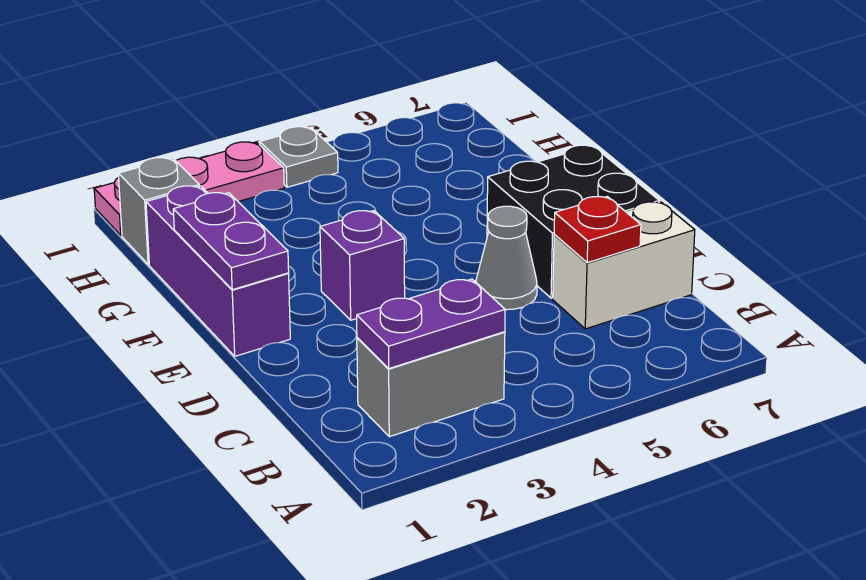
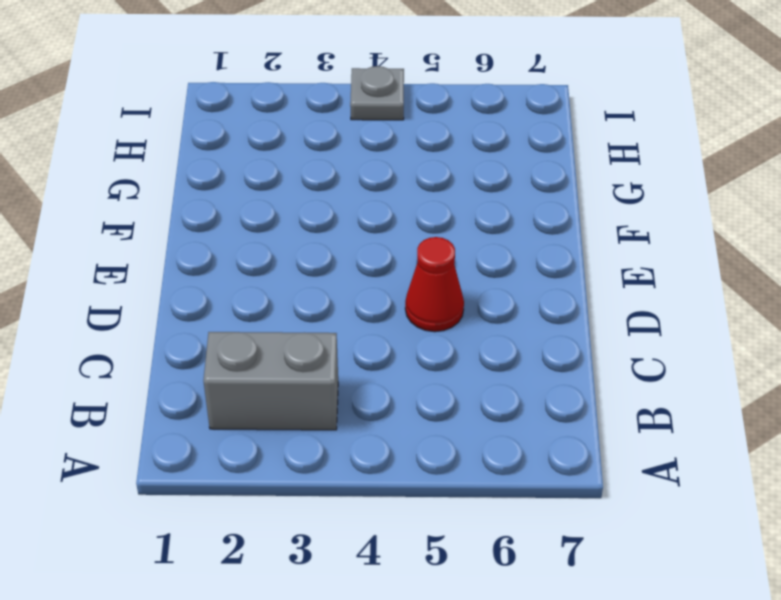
red cone D5 level 1 -> grey cone D5 level 1
none -> white brick C6:C7 level 1
none -> black brick D6:E7 level 1
none -> purple brick E1:G1 level 1

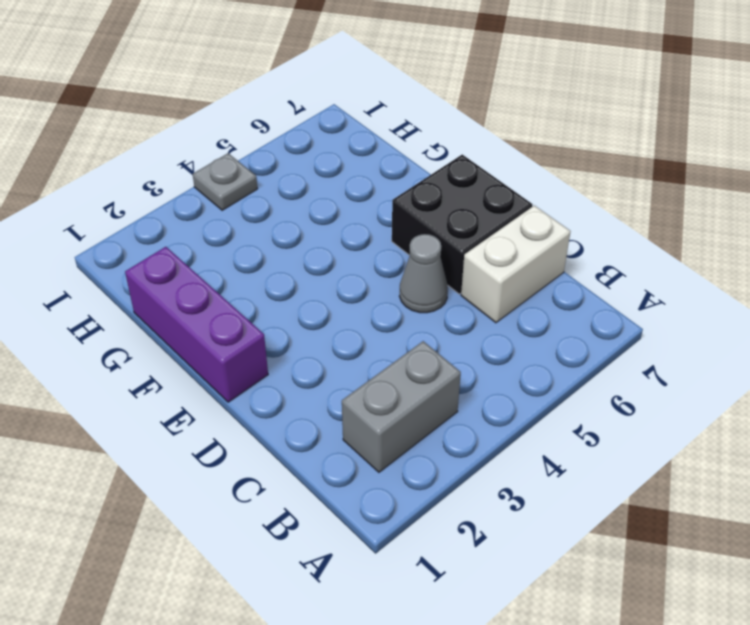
none -> purple brick E3 level 1
none -> grey brick H1 level 1
none -> pink plate I1:I3 level 1

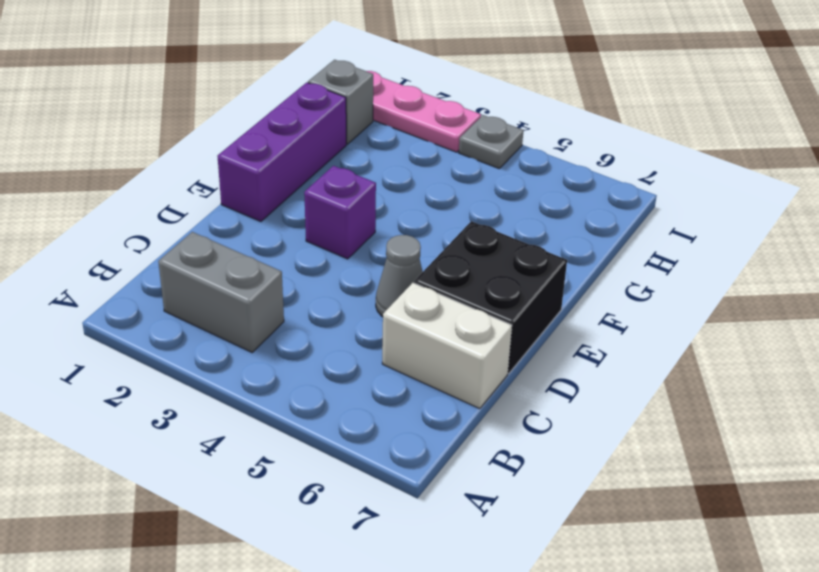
none -> purple plate B2:B3 level 2
none -> red plate C6 level 2
none -> purple plate E1:F1 level 2

